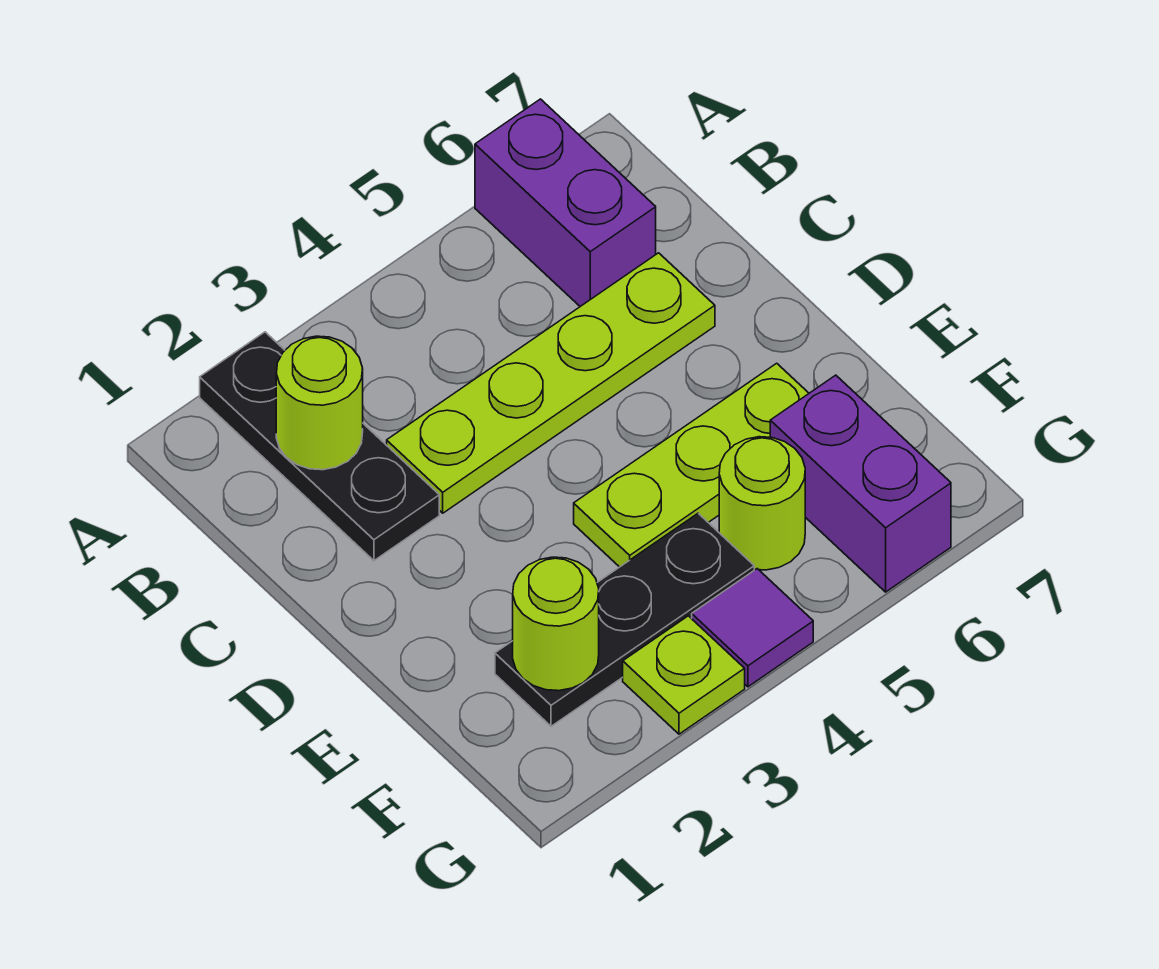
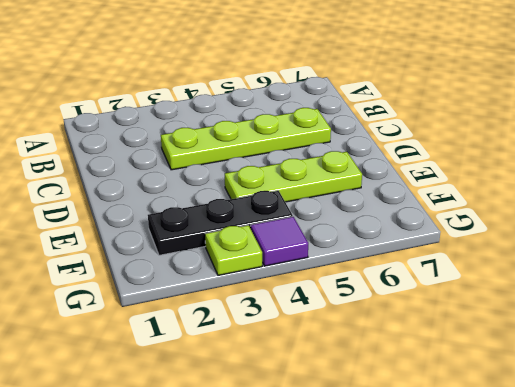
none -> black plate A2:C2 level 1
none -> purple brick A6:B6 level 1

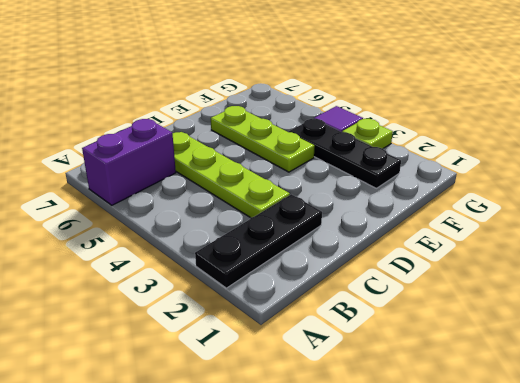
none -> lime round brick F5 level 1
none -> purple brick F6:G6 level 1

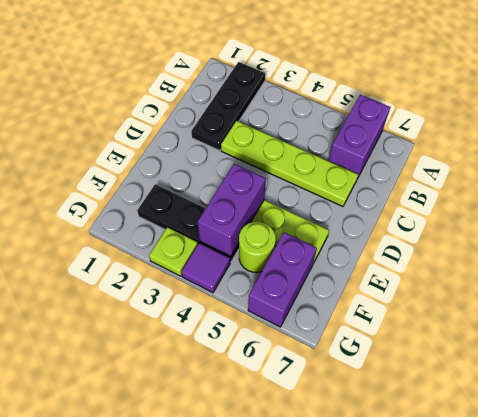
purple brick E4:F4 level 2 -> none
none -> lime round brick B2 level 2
none -> lime round brick F2 level 2

